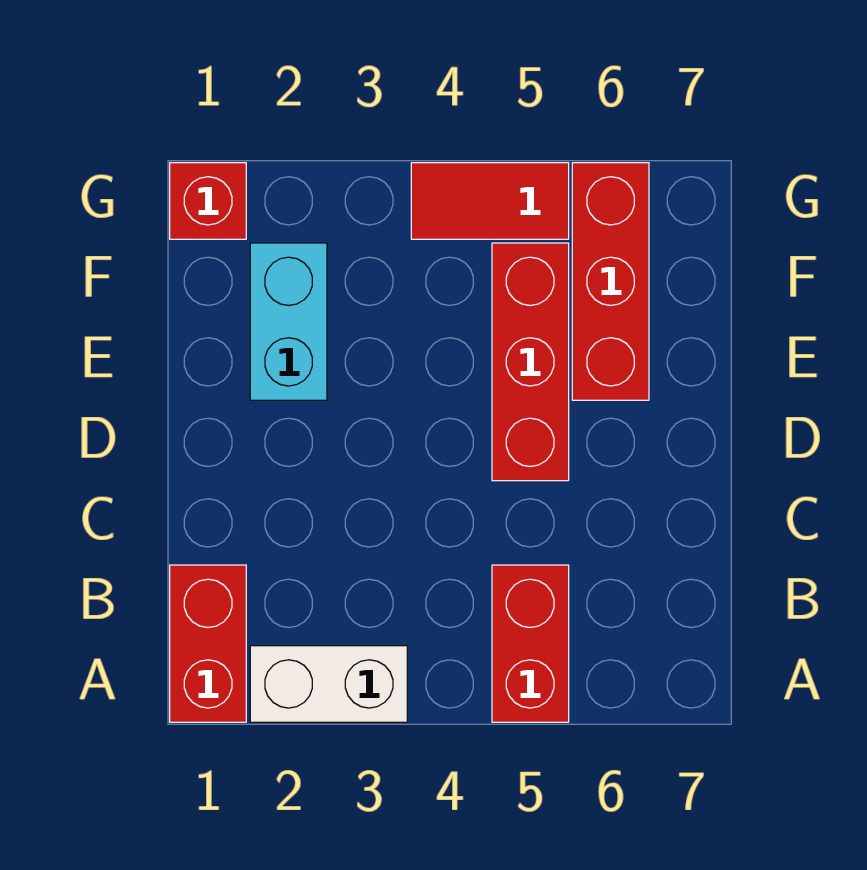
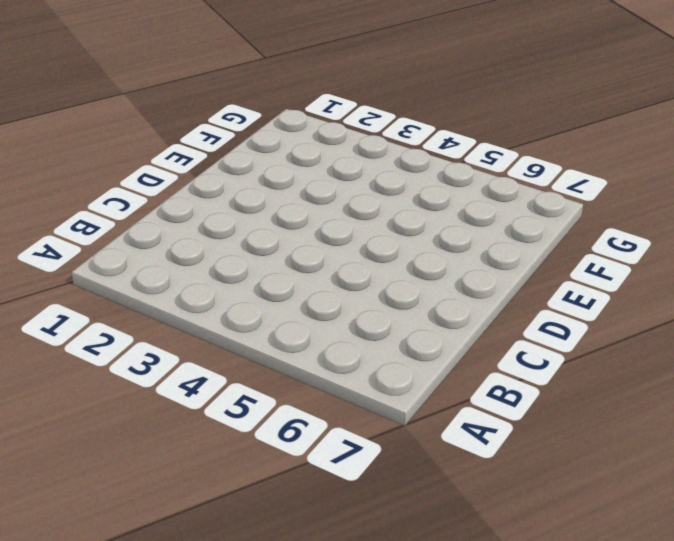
none -> red brick A1:B1 level 1
none -> white brick A2:A3 level 1

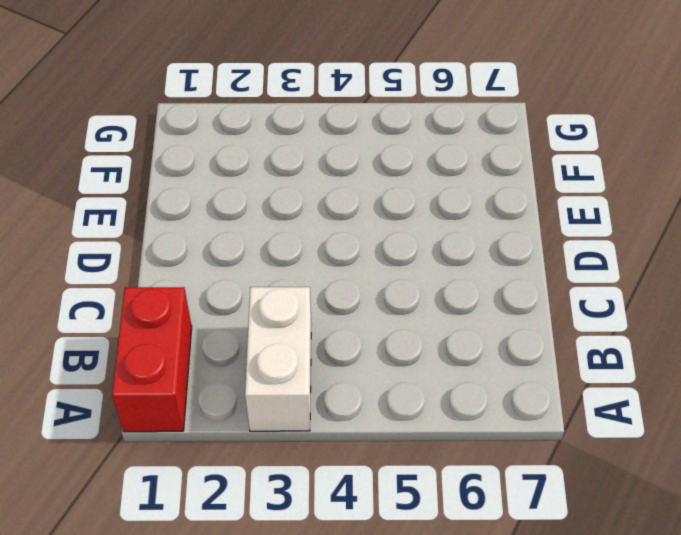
white brick A3:B3 level 1 -> white brick A2:A3 level 1
none -> red brick A5:B5 level 1
none -> red brick D5:F5 level 1

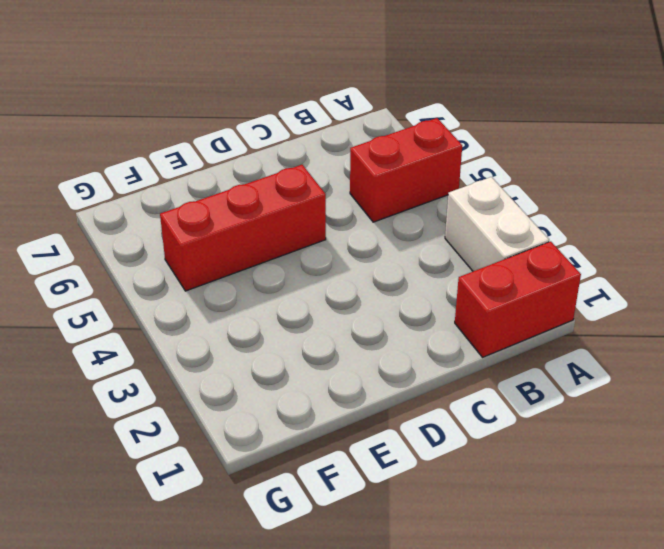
none -> cyan brick E2:F2 level 1
none -> red brick E6:G6 level 1

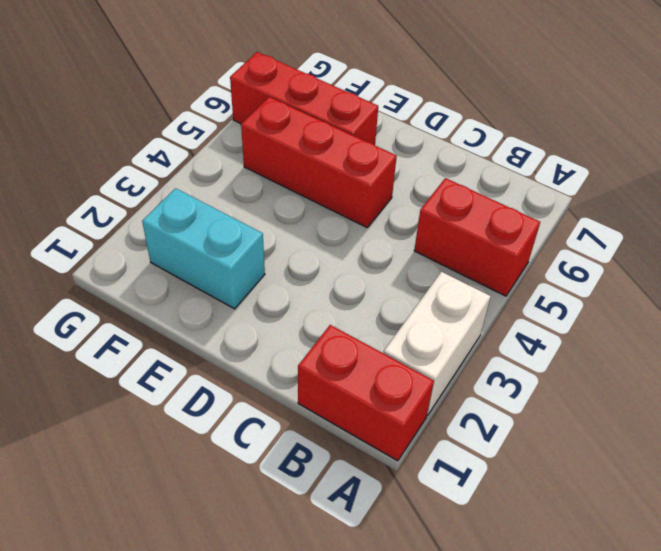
none -> red brick G1 level 1
none -> red tile G4:G5 level 1

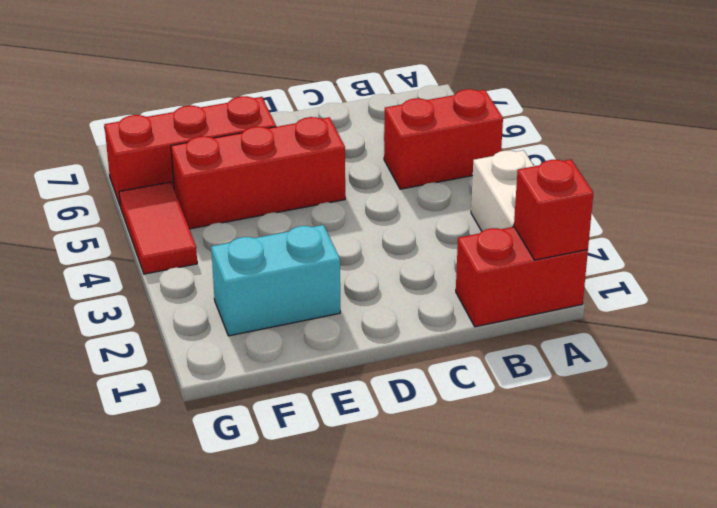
red brick A1 level 2 -> red brick G1 level 1

